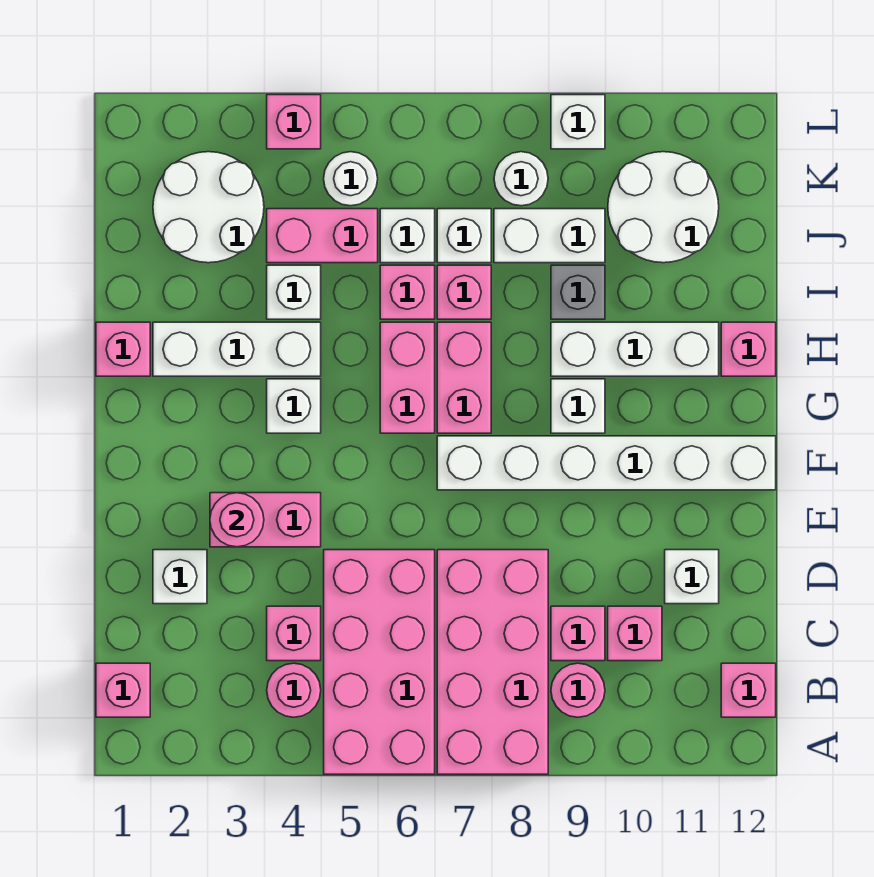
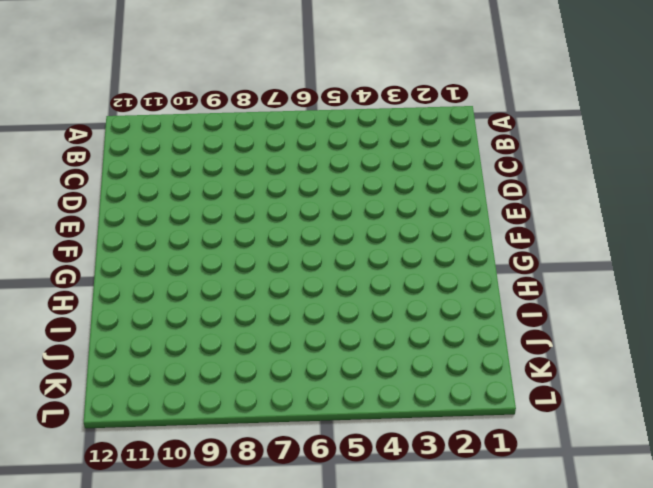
none -> pink brick A5:D6 level 1
none -> pink brick A7:D8 level 1
none -> pink brick B1 level 1
none -> pink round brick B4 level 1

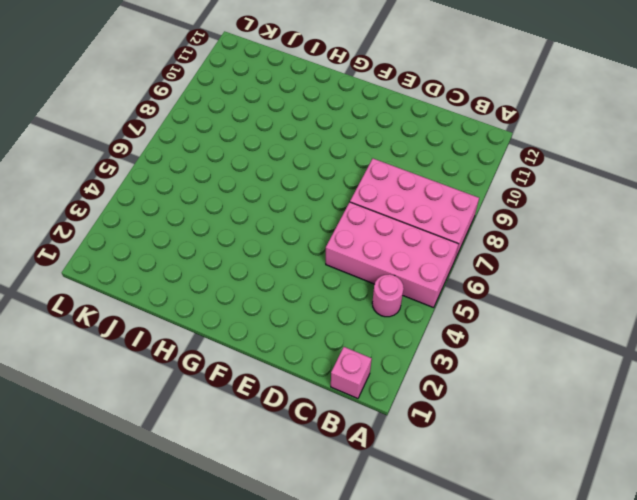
none -> pink round brick B9 level 1
none -> pink brick B12 level 1
none -> pink brick C4 level 1
none -> pink brick C9 level 1

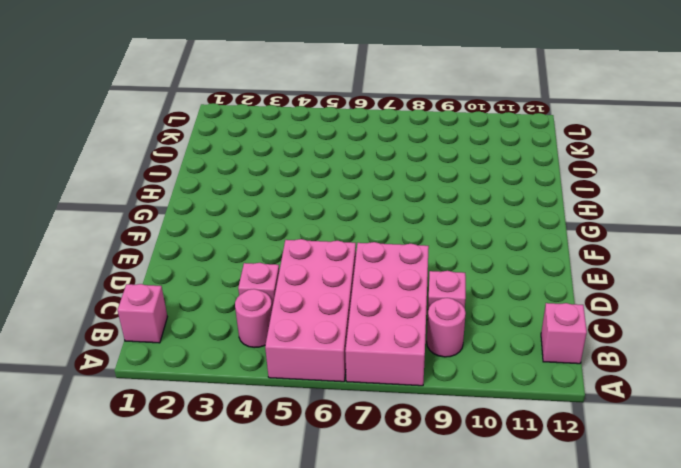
none -> pink brick C10 level 1
none -> white brick D2 level 1
none -> white brick D11 level 1
none -> pink brick E3:E4 level 1

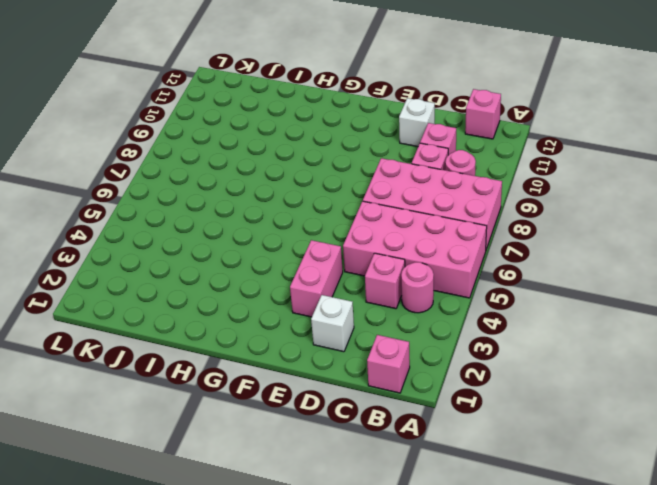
none -> white brick F7:F12 level 1
none -> white brick G4 level 1
none -> pink brick G6:H6 level 1
none -> pink brick G7:H7 level 1

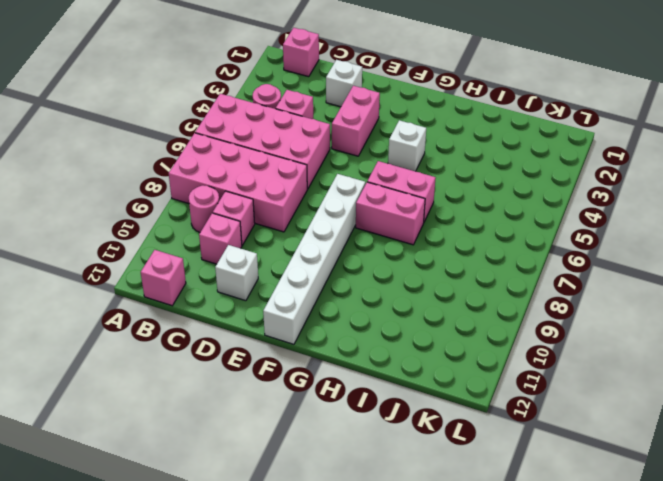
none -> white brick G9 level 1
none -> pink brick H1 level 1
none -> white brick H2:H4 level 1
none -> white brick H9:H11 level 1

